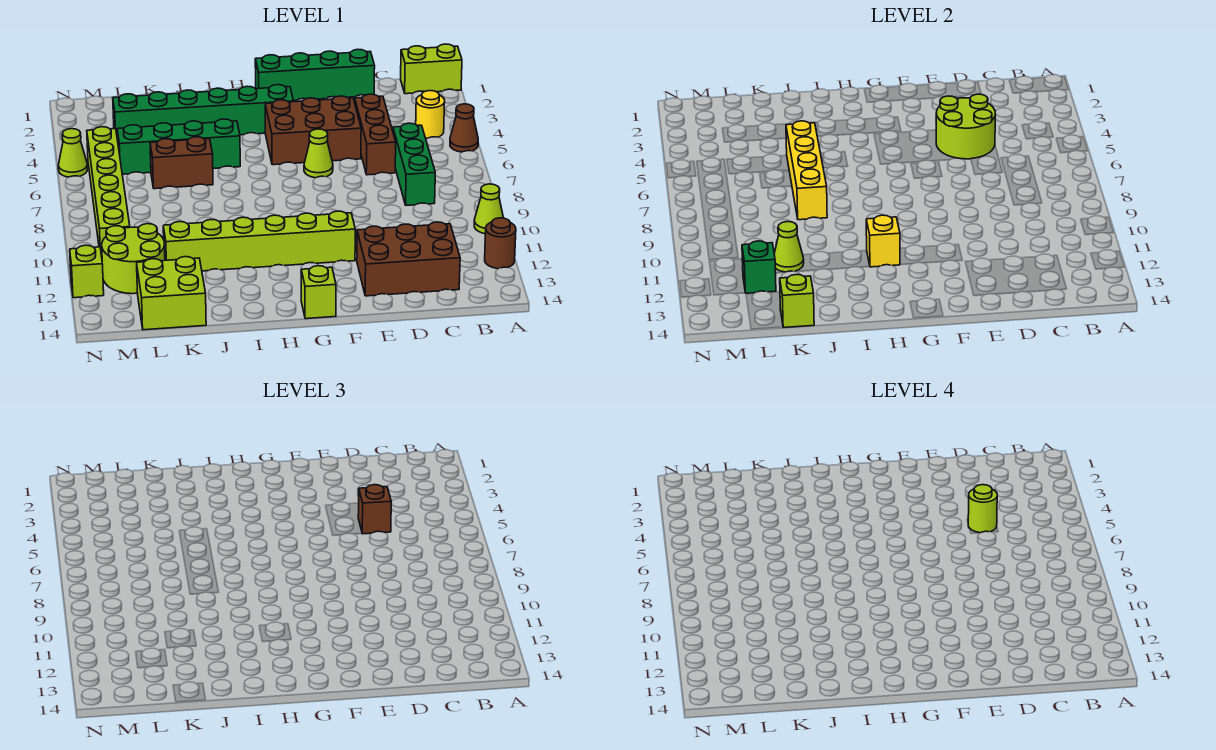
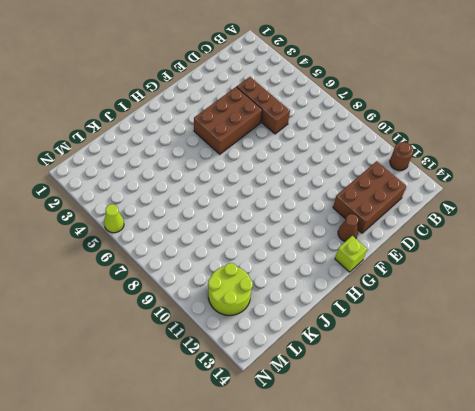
brown cone F13 level 1 -> brown cone A5 level 1
none -> lime brick A1:B1 level 1
none -> lime cone A10 level 1
none -> yellow round brick B4 level 1

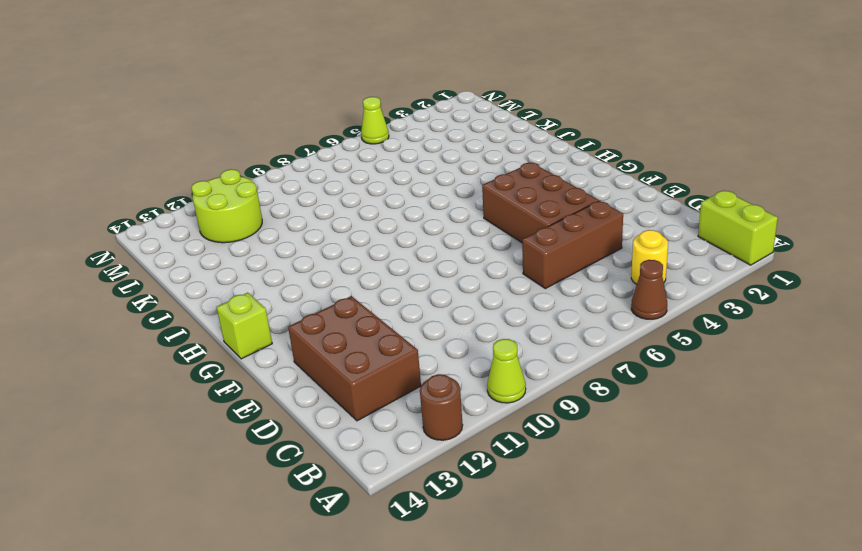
none -> green brick C6:C8 level 1
none -> green brick D1:G1 level 1
none -> lime cone F6 level 1

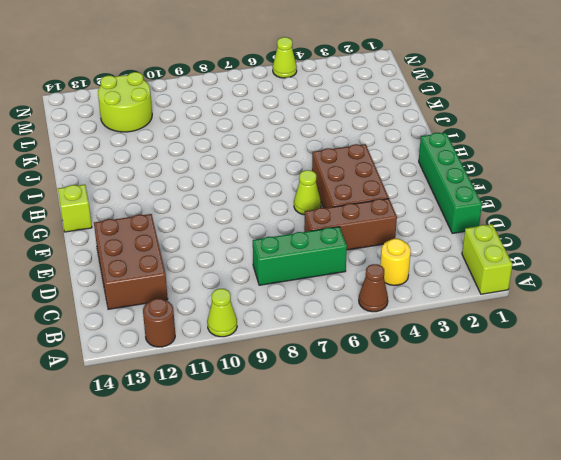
none -> lime brick F11:K11 level 1
none -> green brick G3:L3 level 1
none -> green brick I5:L5 level 1

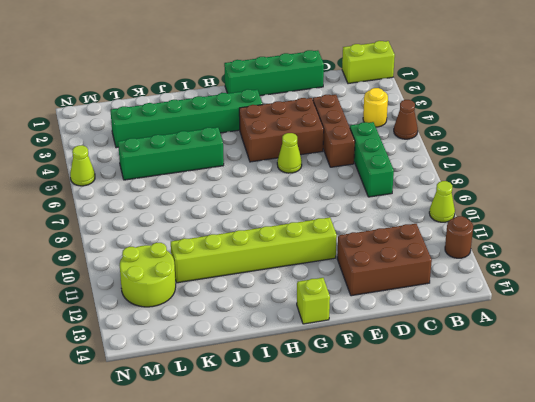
none -> brown brick J6:K6 level 1
none -> lime brick K13:L14 level 1
none -> lime brick M5:M10 level 1

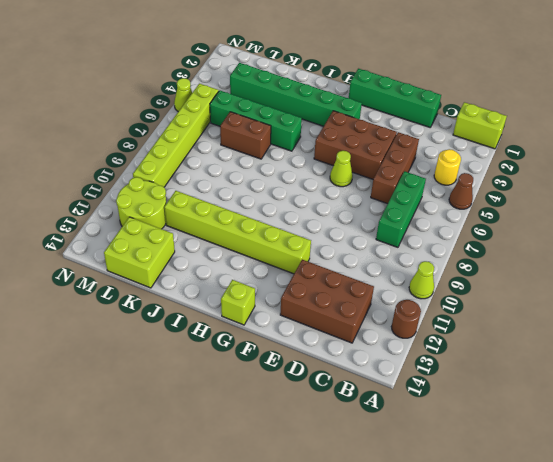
none -> lime brick N12 level 1
none -> lime round brick D4:E5 level 2
none -> yellow brick H11 level 2

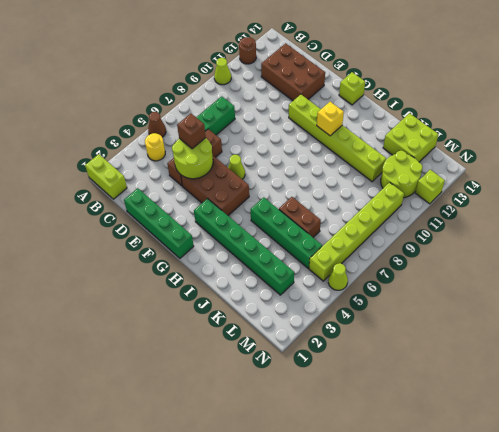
none -> yellow brick J5:J8 level 2
none -> lime cone K11 level 2
none -> lime brick K14 level 2

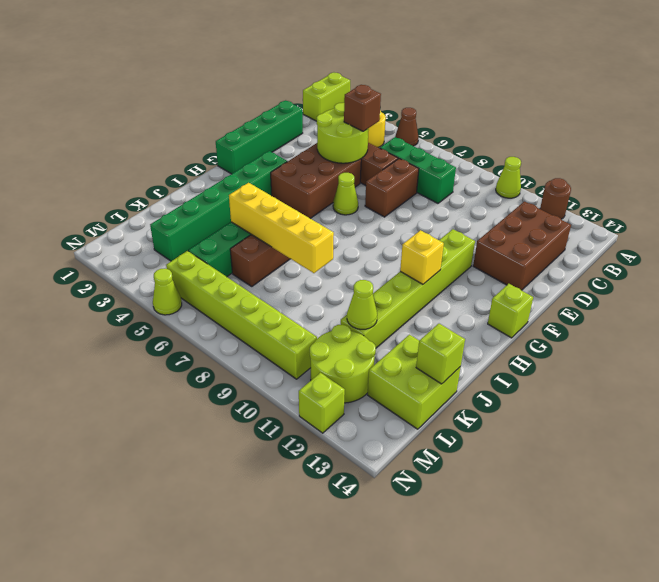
brown brick D7:E7 level 1 -> none
none -> green brick L12 level 2
none -> lime round brick D5 level 4

